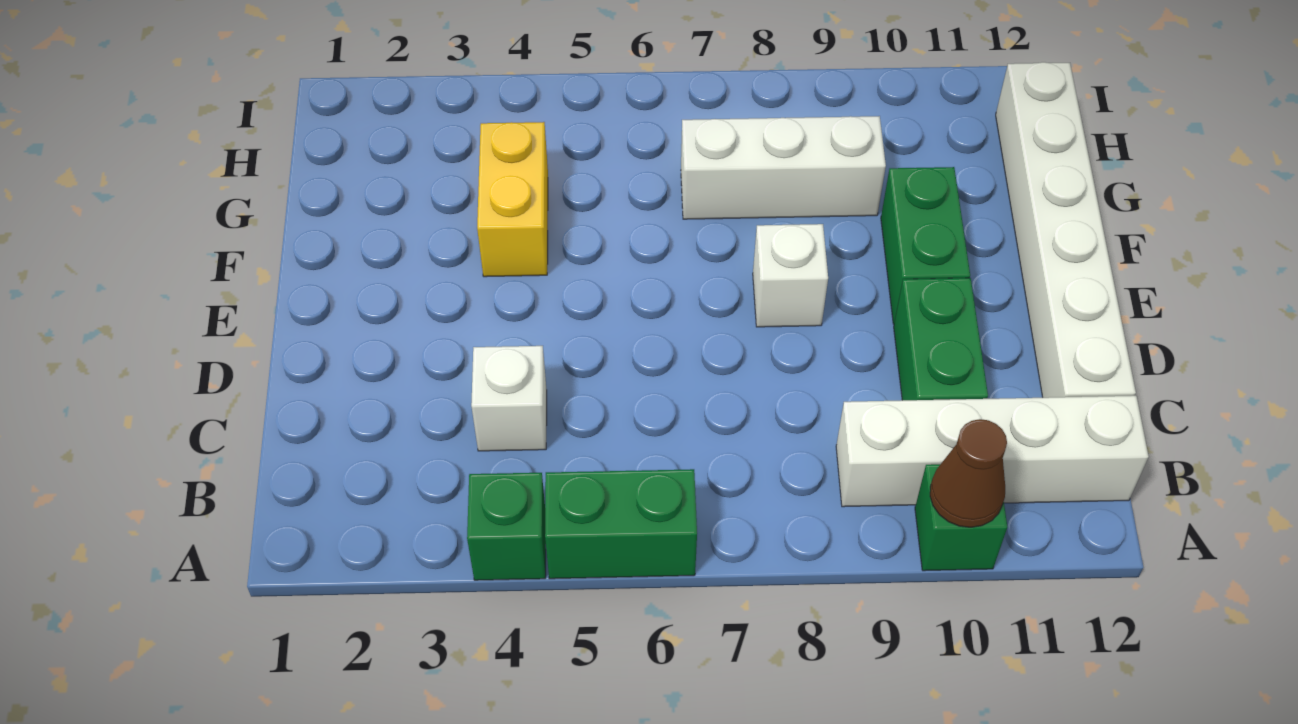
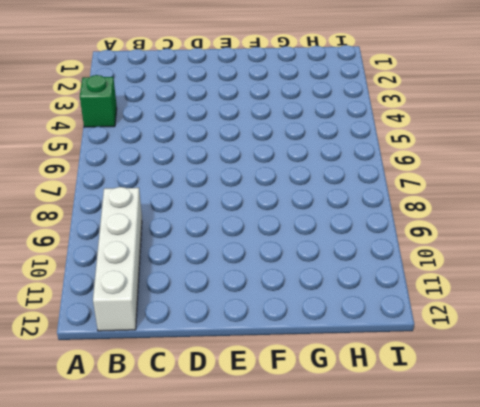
none -> green brick A5:A6 level 1
none -> green brick A10 level 1
none -> white brick C4 level 1

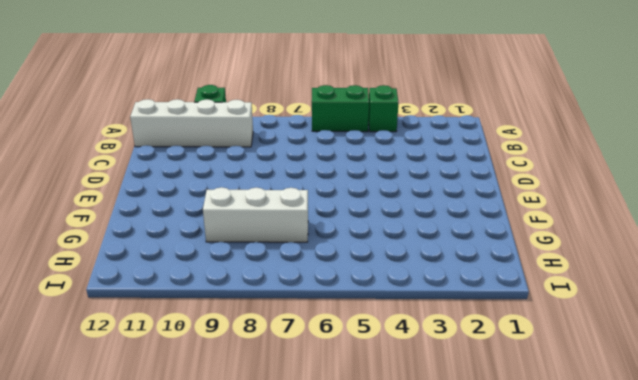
none -> white brick C4 level 1
none -> green brick C10:D10 level 1
none -> white brick C12:H12 level 1

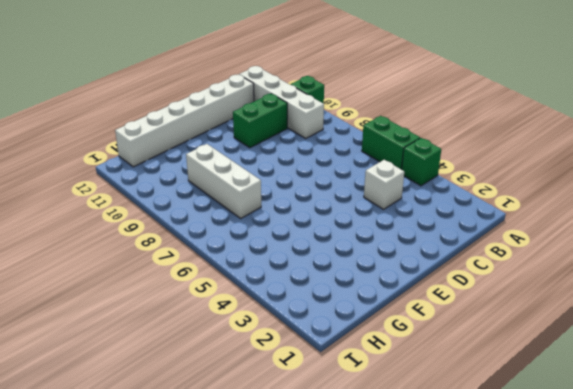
none -> white brick E8 level 1
none -> green brick E10:F10 level 1
none -> yellow brick F4:G4 level 1

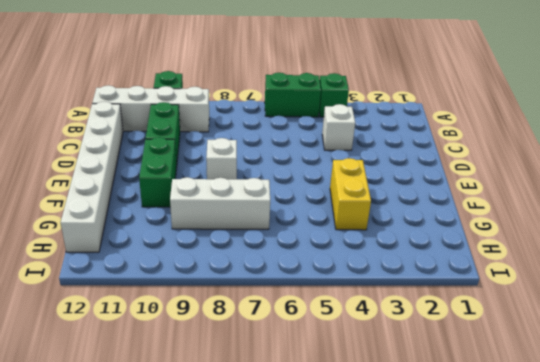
none -> brown cone A10 level 2

